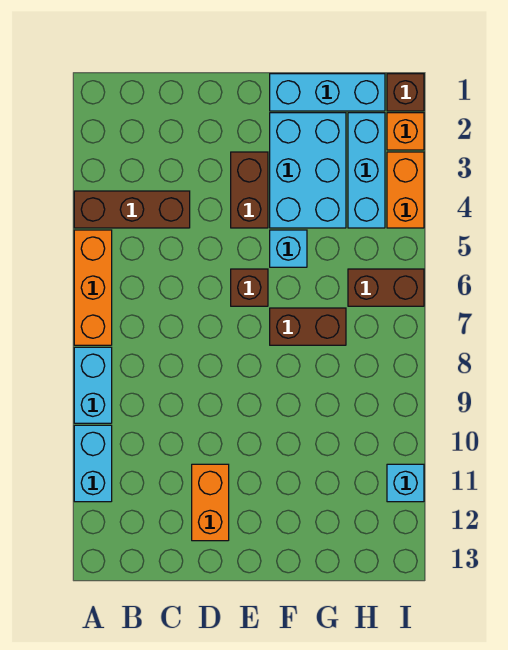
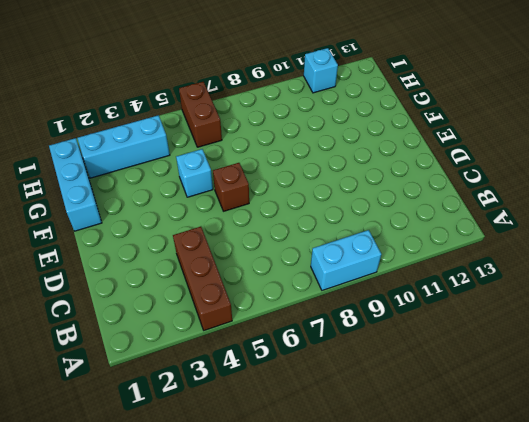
none -> orange brick A5:A7 level 1
none -> cyan brick A10:A11 level 1
none -> orange brick D11:D12 level 1

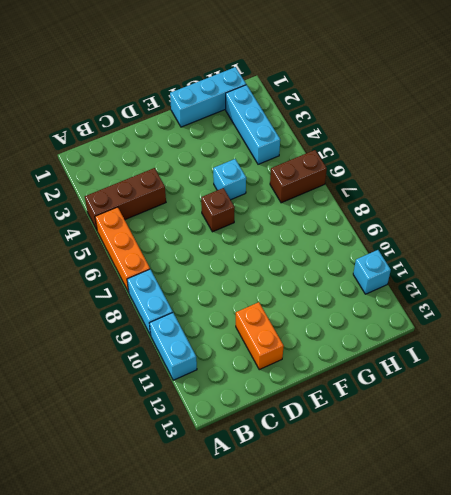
none -> brown brick E3:E4 level 1
none -> cyan brick F2:G4 level 1
none -> brown brick F7:G7 level 1

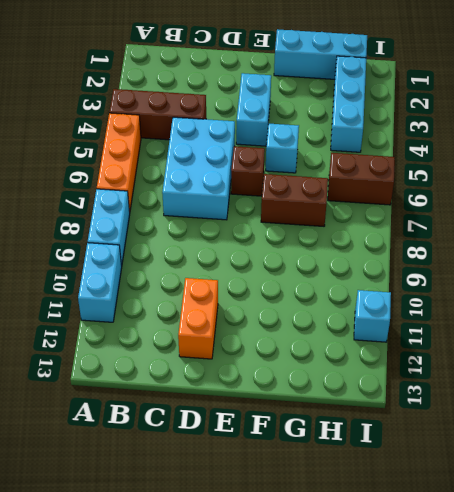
cyan brick C5:D7 level 1 -> cyan brick F2:G4 level 1
cyan brick E3:E4 level 1 -> brown brick E3:E4 level 1
none -> brown brick I1 level 1
none -> orange brick I2 level 1
none -> orange brick I3:I4 level 1

